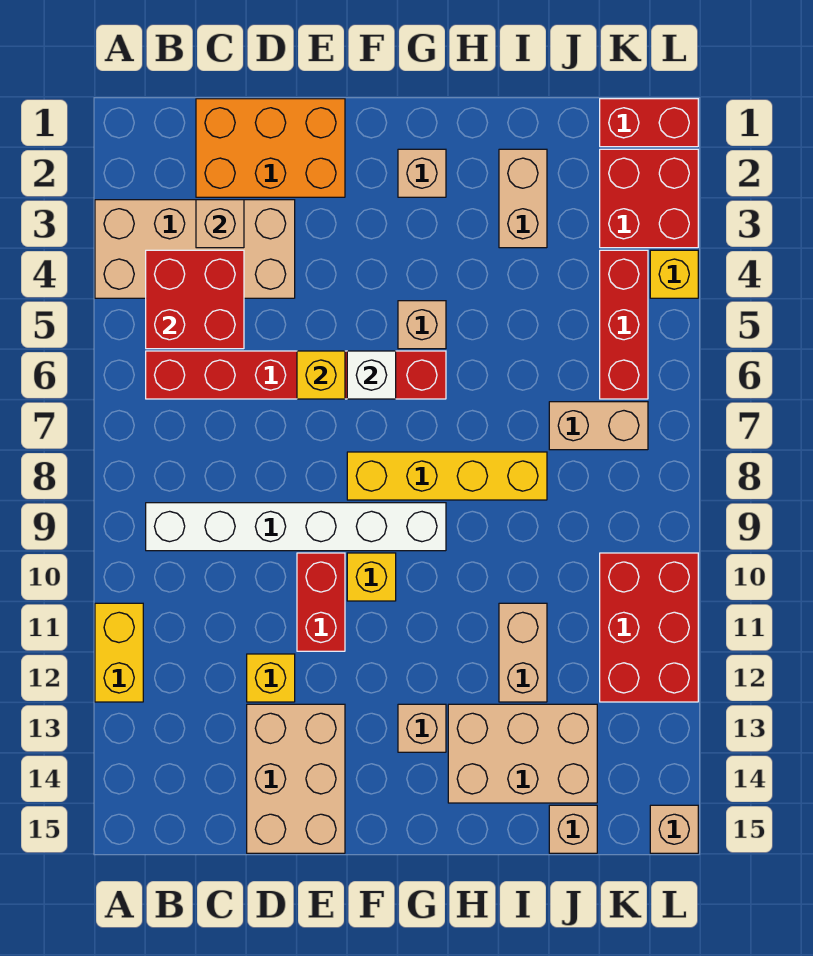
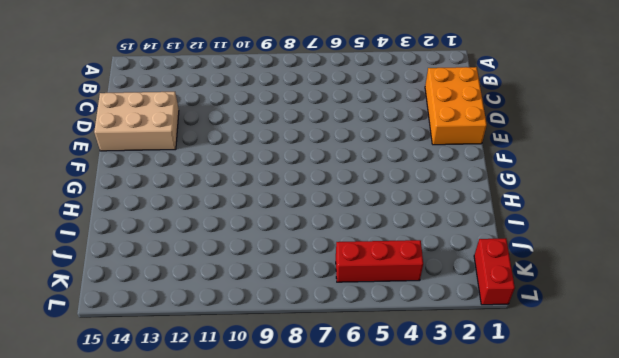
none -> tan brick A3:D4 level 1
none -> yellow brick A11:A12 level 1
none -> red brick B6:G6 level 1

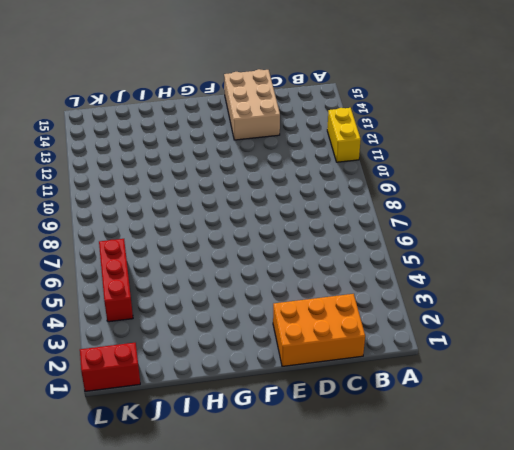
none -> tan brick A3:D4 level 1
none -> red brick B6:G6 level 1
none -> white brick B9:G9 level 1

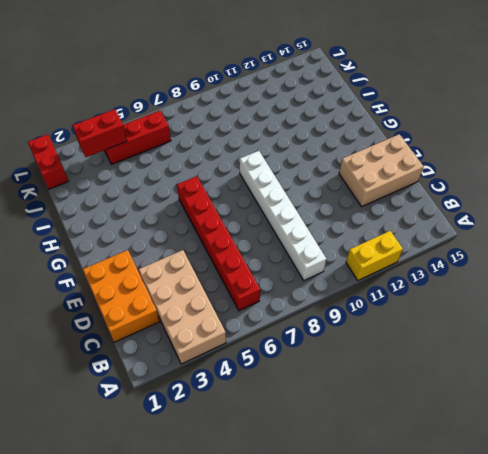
red brick K3:K4 level 2 -> red brick E10:E11 level 1
none -> yellow brick D12 level 1
none -> yellow brick F8:I8 level 1
none -> yellow brick F10 level 1

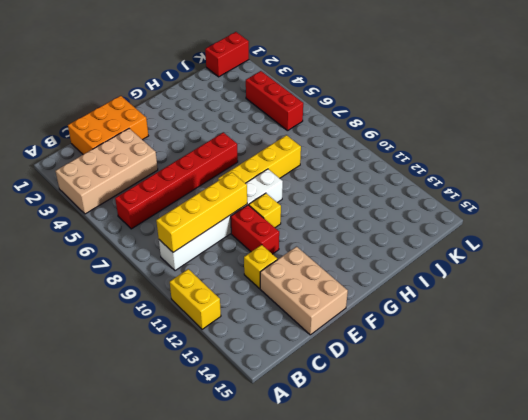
yellow brick B9:E9 level 2 -> none
none -> tan brick G2 level 1
none -> tan brick G5 level 1
none -> tan brick G13 level 1

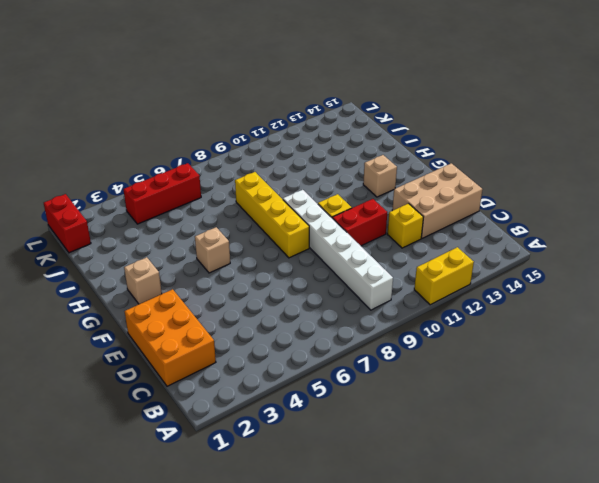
none -> tan brick A3:D4 level 1
none -> red brick B6:G6 level 1
none -> tan brick H13:J14 level 1

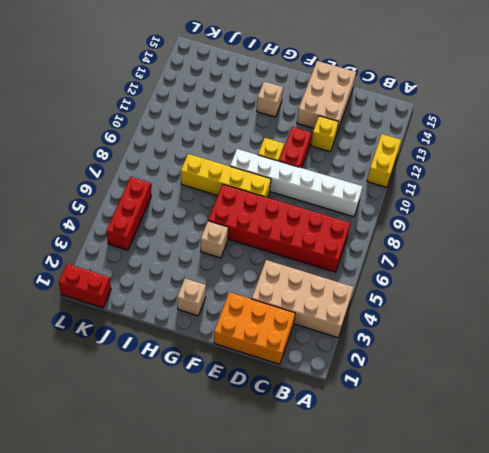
red brick B6:G7 level 1 -> red brick B6:G6 level 1
none -> tan brick H13:J14 level 1
none -> tan brick I2:I3 level 1
none -> tan brick I11:I12 level 1

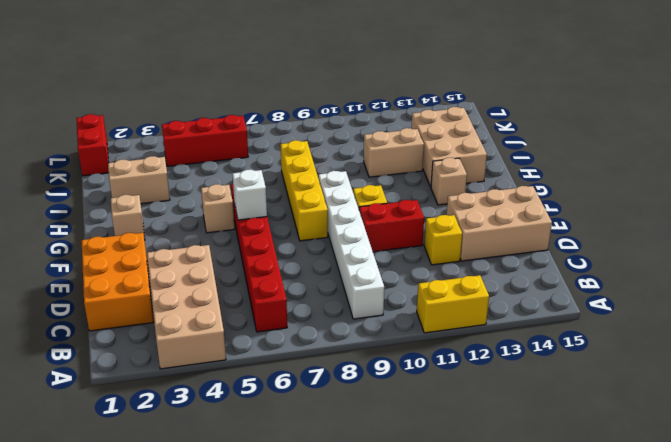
none -> tan brick J7:K7 level 1
none -> tan brick J15 level 1
none -> red brick K2:L3 level 1

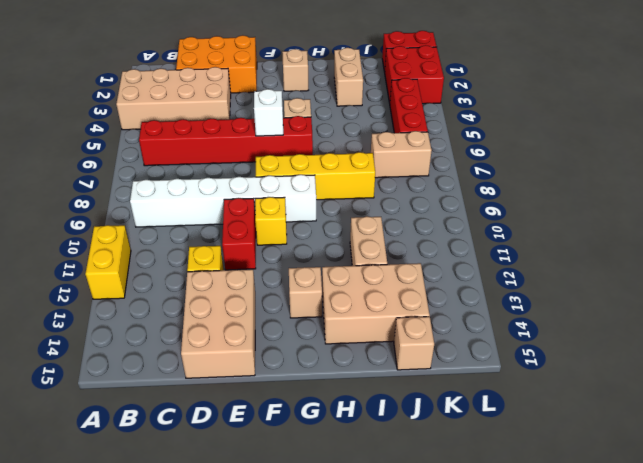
none -> red brick K10:L12 level 1
none -> yellow brick L4 level 1
none -> tan brick L15 level 1

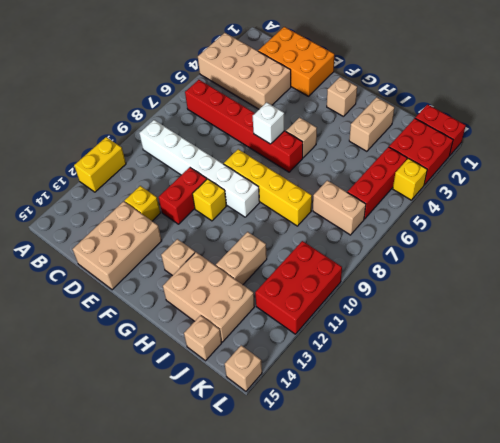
none -> red brick B4:C5 level 2
none -> tan brick C3 level 2
none -> yellow brick E6 level 2

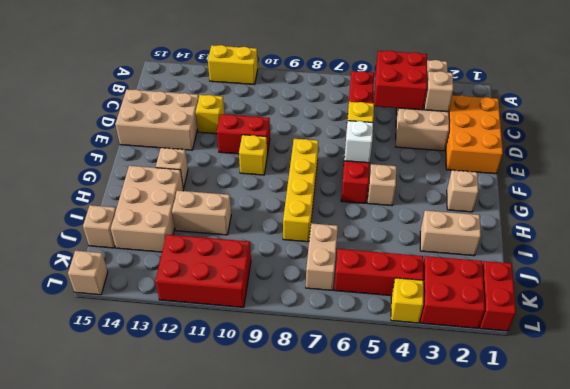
none -> white brick B9:G9 level 1

